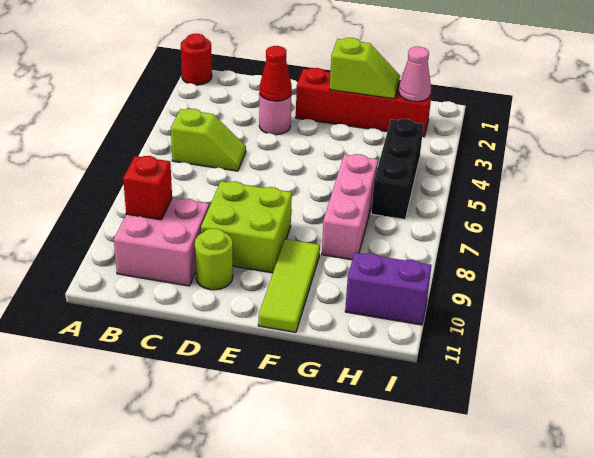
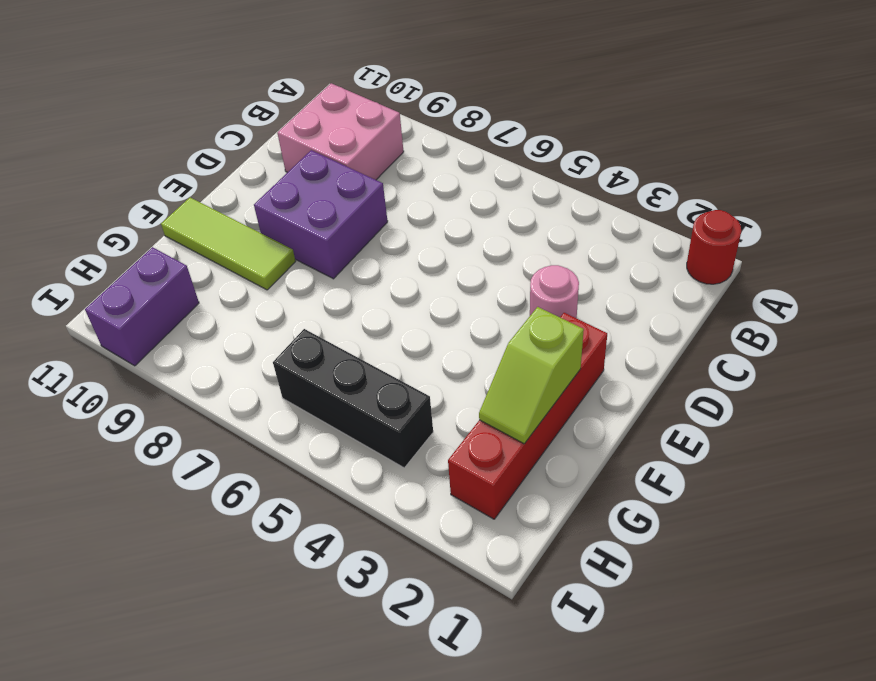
purple brick D8:E9 level 1 -> lime brick D8:E9 level 1
none -> lime slope B5:C5 level 1 top B
none -> lime round brick D10 level 1
none -> pink brick G6:G8 level 1

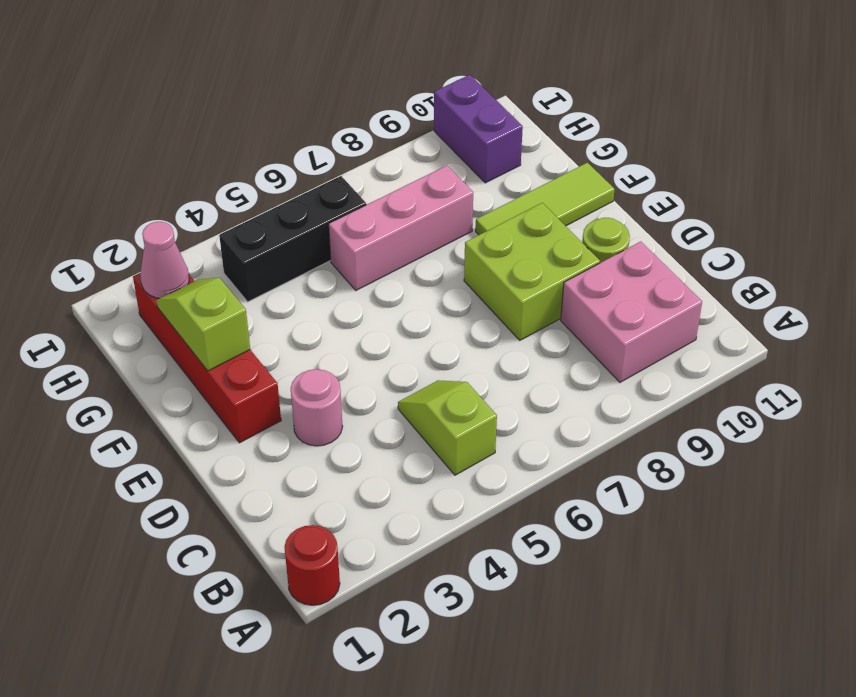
none -> red brick B9 level 2
none -> red cone D3 level 2

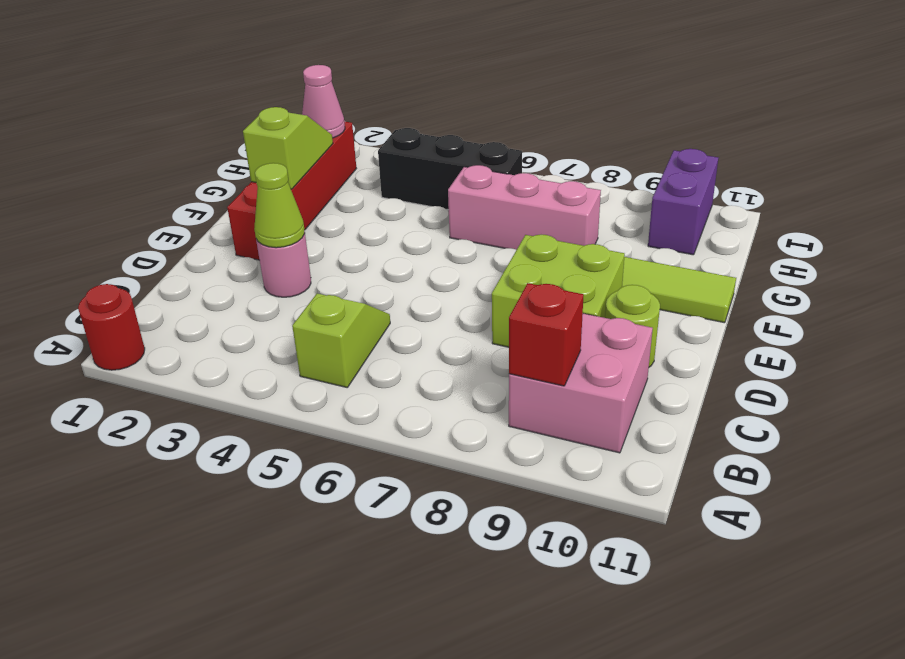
lime cone D3 level 2 -> red cone D3 level 2

